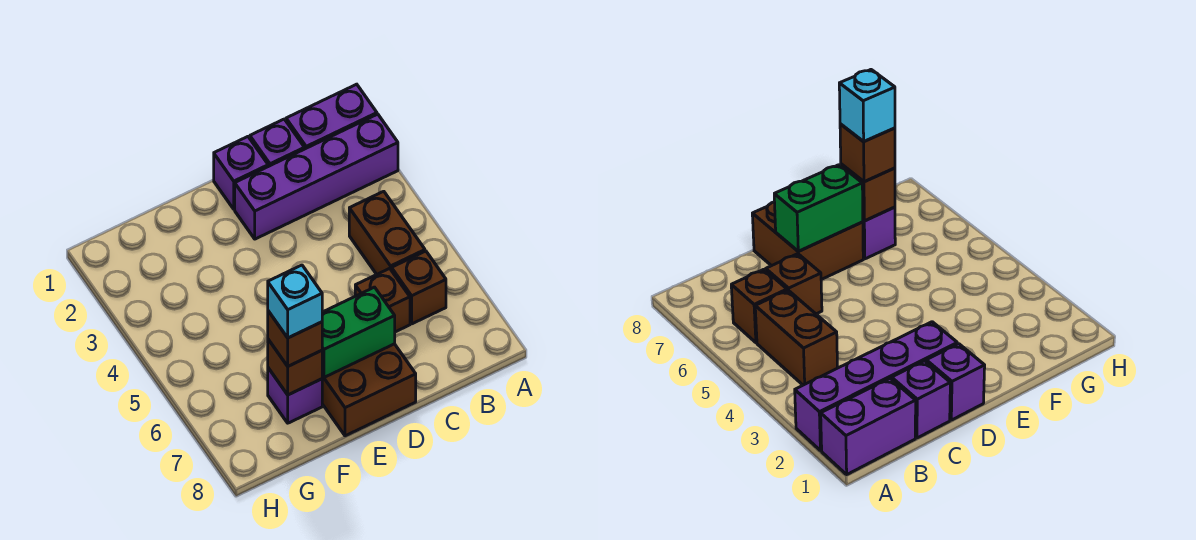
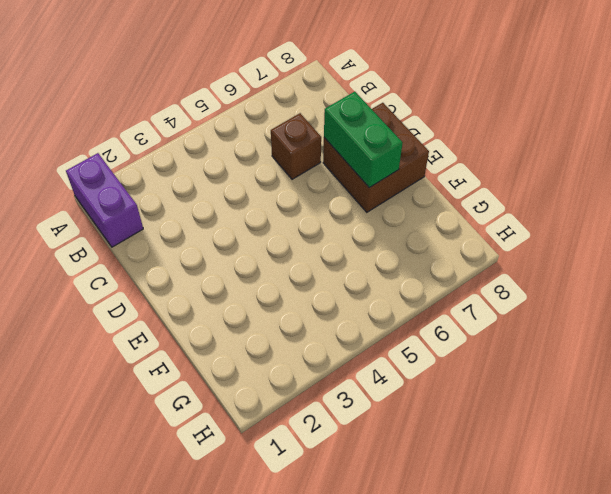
none -> purple brick A2:D2 level 1
none -> brown brick B4:B5 level 1
none -> brown brick B6 level 1

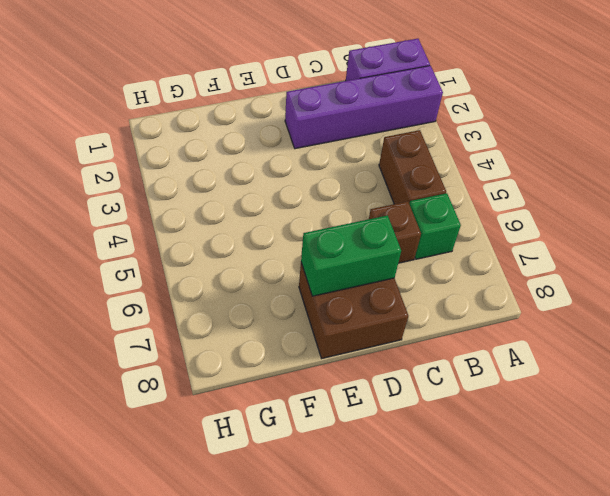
green brick B6 level 1 -> brown brick B6 level 1
none -> purple brick C1 level 1
none -> purple brick D1 level 1
none -> purple brick F7 level 1

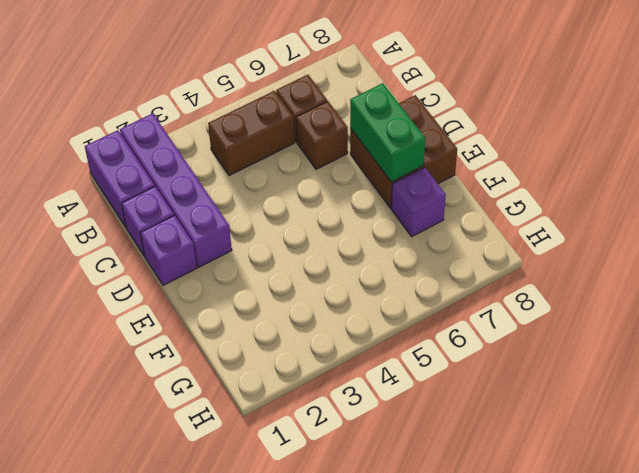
none -> brown brick F7 level 2
none -> brown brick F7 level 3
none -> cyan brick F7 level 4

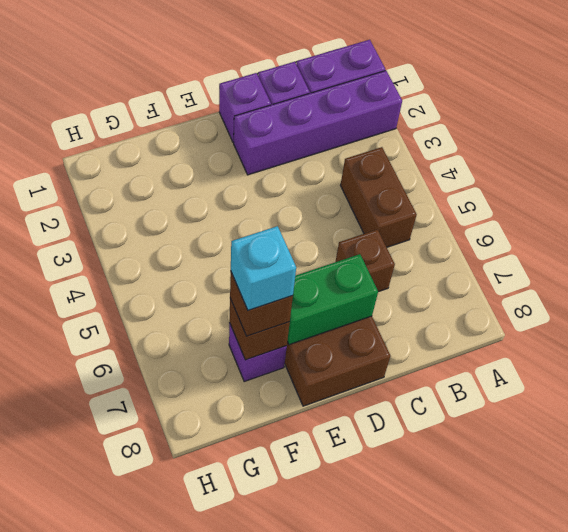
none -> brown brick B6 level 1

